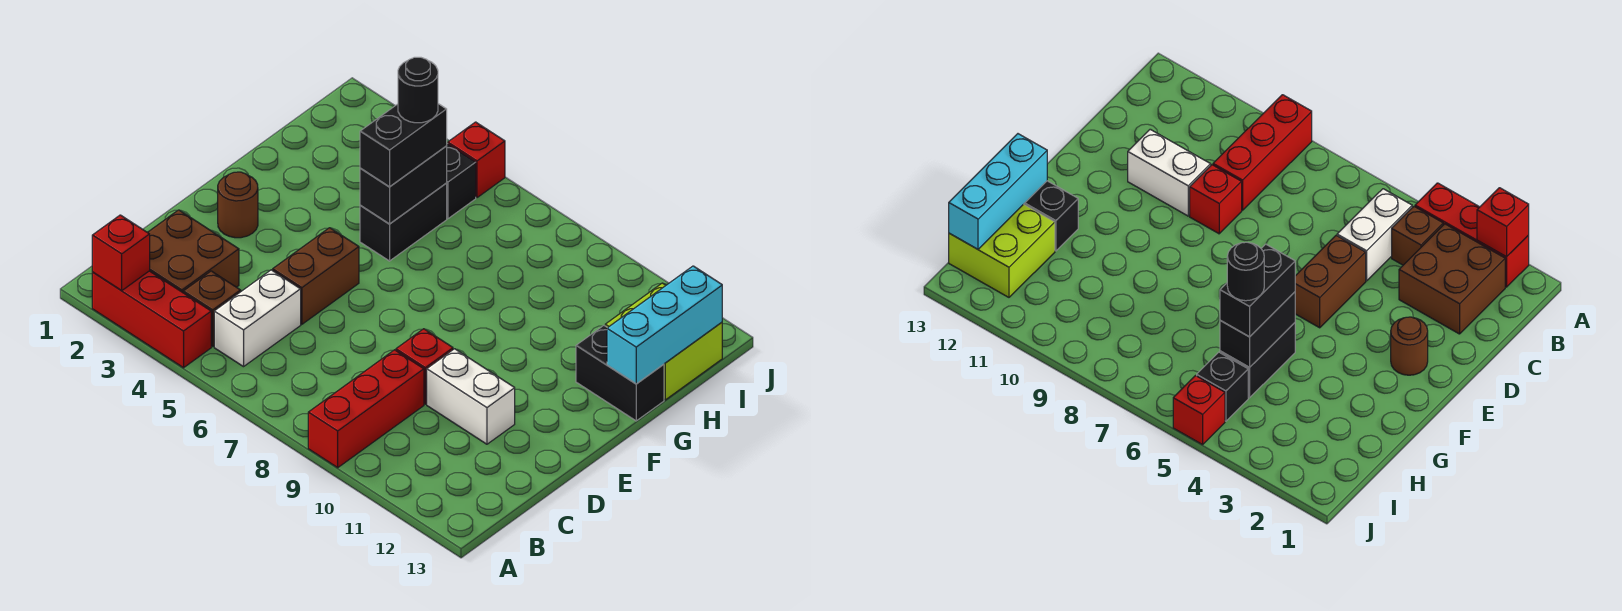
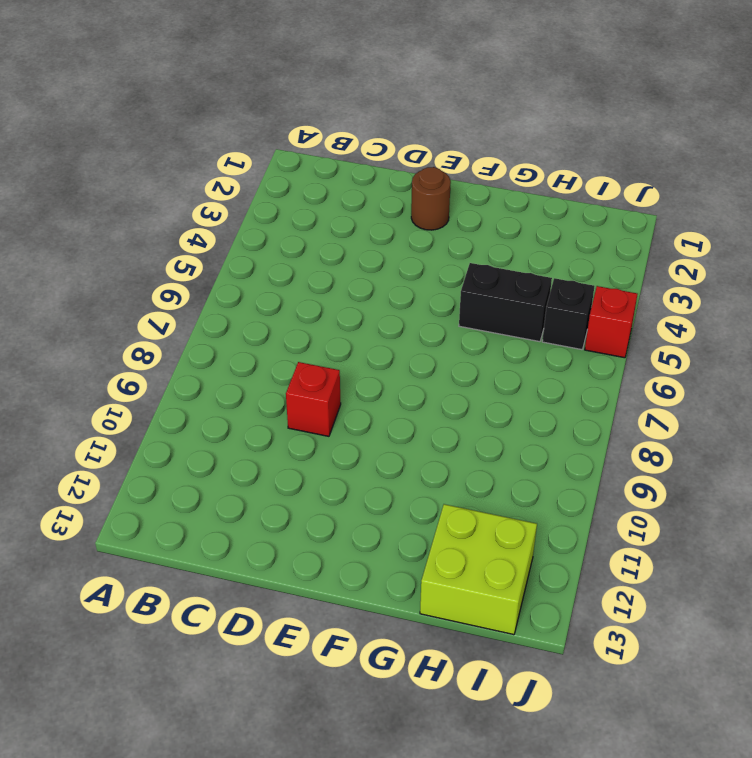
none -> red brick A2:A4 level 1
none -> red brick A9:C9 level 1
none -> brown brick B2:C3 level 1

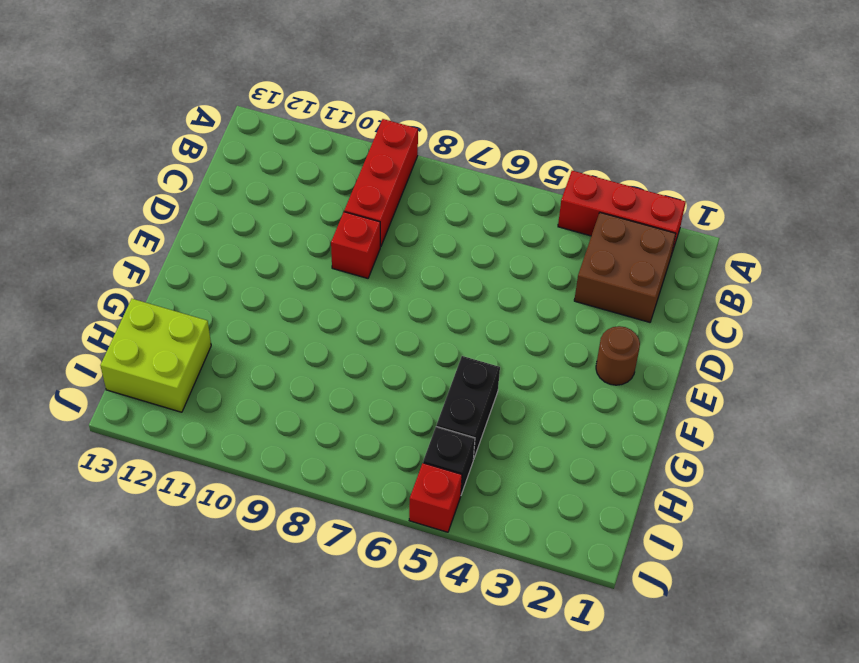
none -> brown brick B4 level 1
none -> white brick B5:C5 level 1
none -> brown brick D5:E5 level 1

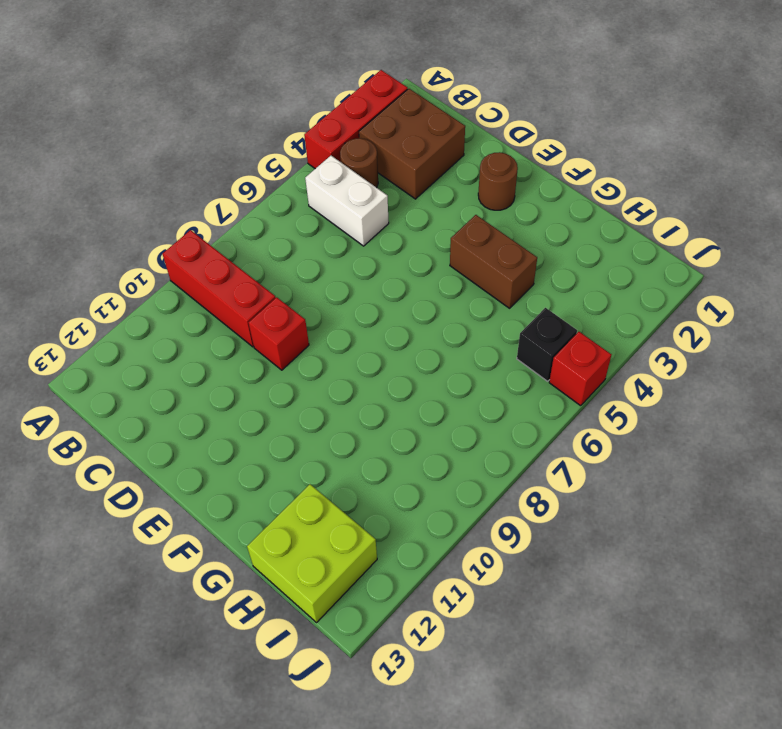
brown round brick B4 level 1 -> brown brick B4 level 1
brown brick F4:G4 level 1 -> brown brick D5:E5 level 1
none -> white brick D10:D11 level 1
none -> black brick G5:H5 level 1
none -> black brick G12:G13 level 1

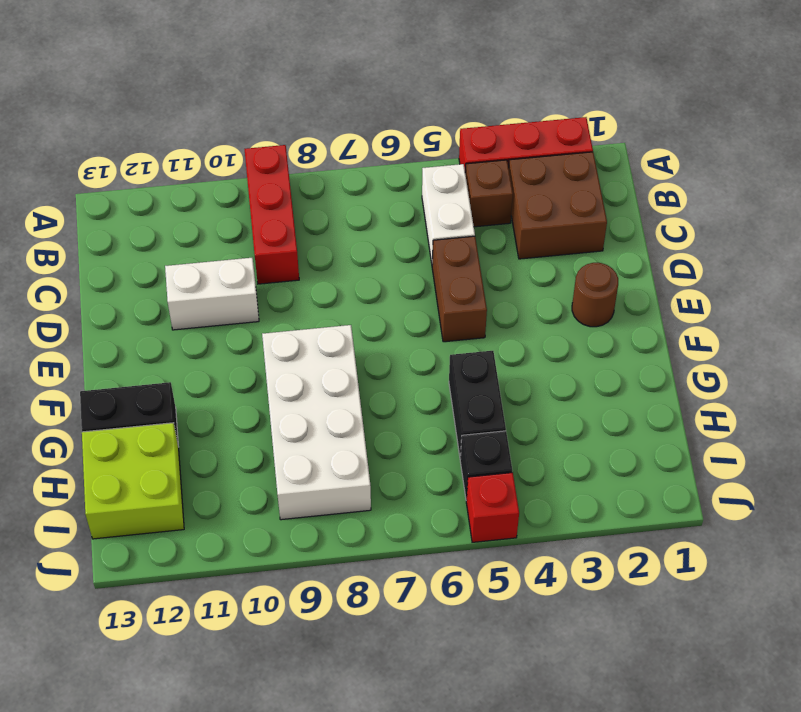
white brick F8:I9 level 1 -> none
none -> red brick D9 level 1
none -> red brick A2 level 2
none -> black brick G5:H5 level 2

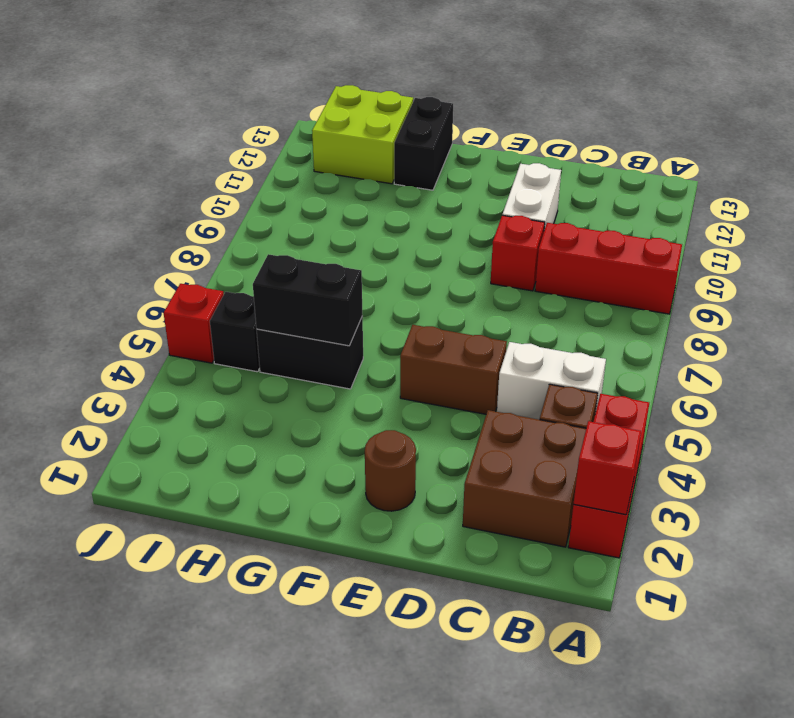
none -> cyan brick G13:I13 level 2
none -> black brick G5:H5 level 3
none -> black round brick H5 level 4

